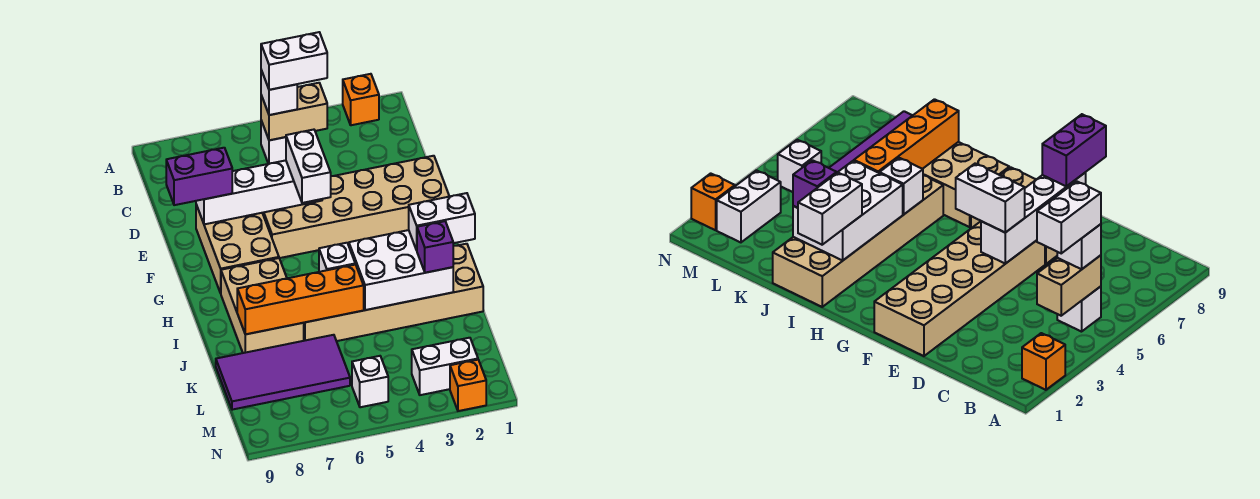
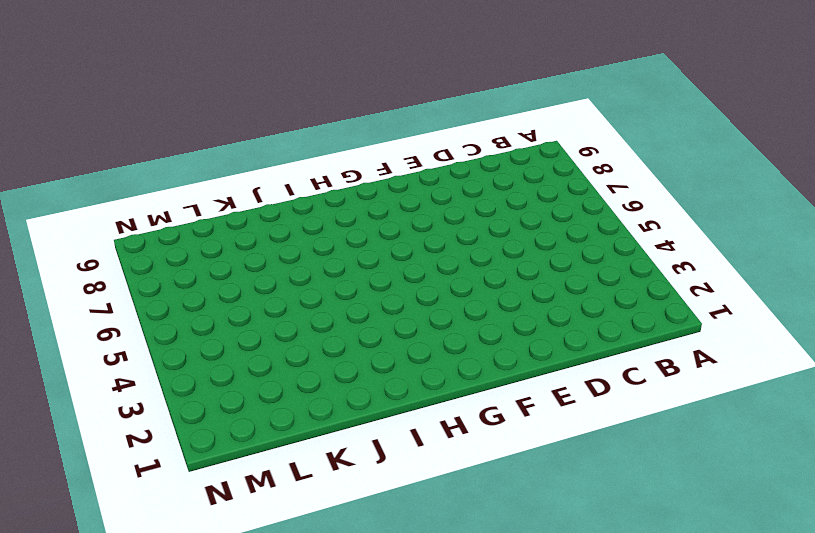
none -> orange brick A2 level 1
none -> white brick B5 level 1
none -> tan brick E1:F6 level 1

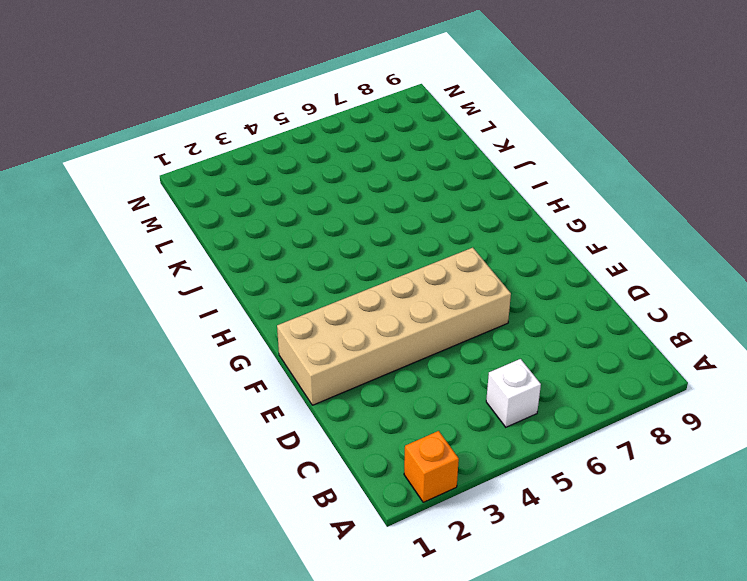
none -> tan brick E7:G8 level 1
none -> tan brick H7:J8 level 1
none -> tan brick I1:J6 level 1

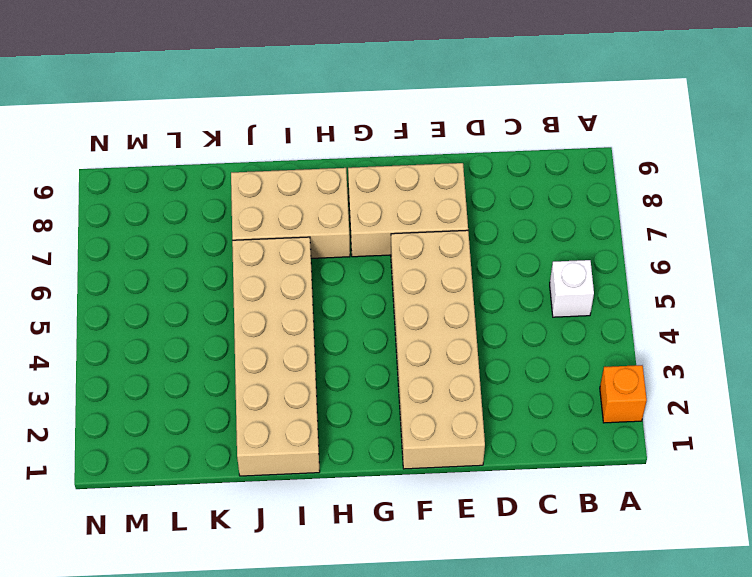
none -> purple tile K6:L9 level 1
none -> white brick M2:M3 level 1
none -> white brick M5 level 1

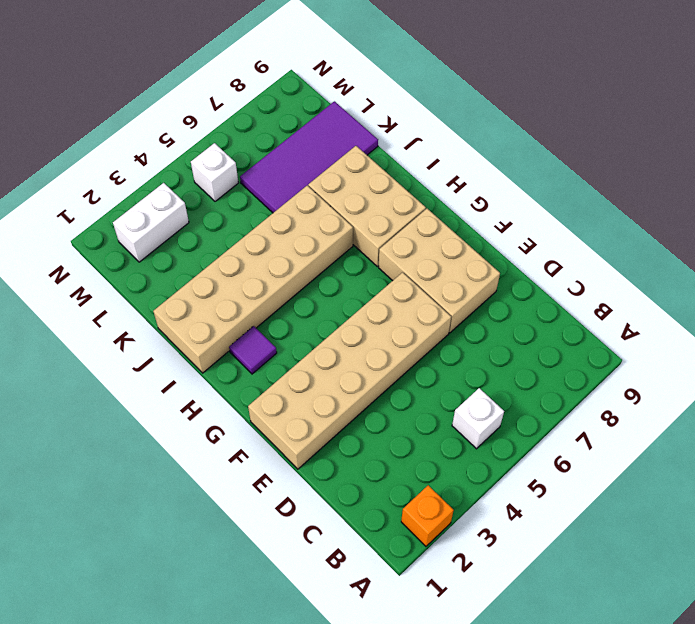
purple tile H2 level 1 -> none
none -> orange brick N2 level 1
none -> tan brick B4:B5 level 2
none -> white brick E5:E8 level 2

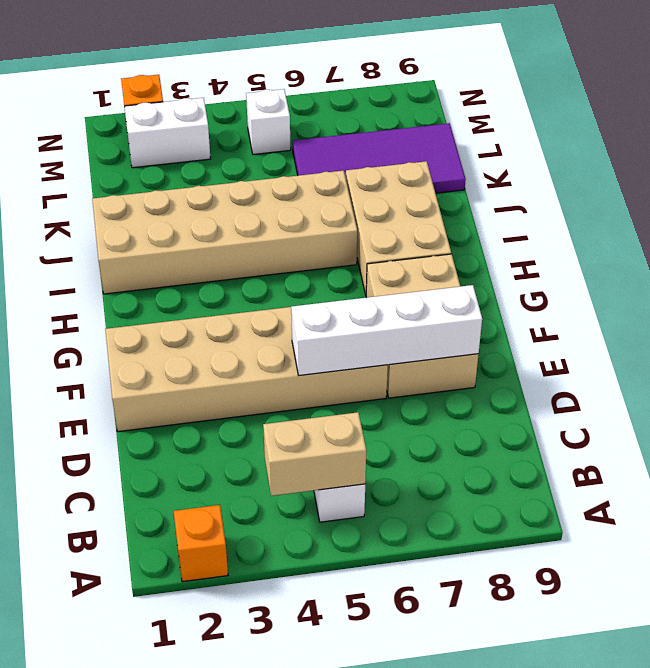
none -> white brick I2:J4 level 2
none -> white brick I5 level 2
none -> orange brick J5:J8 level 2

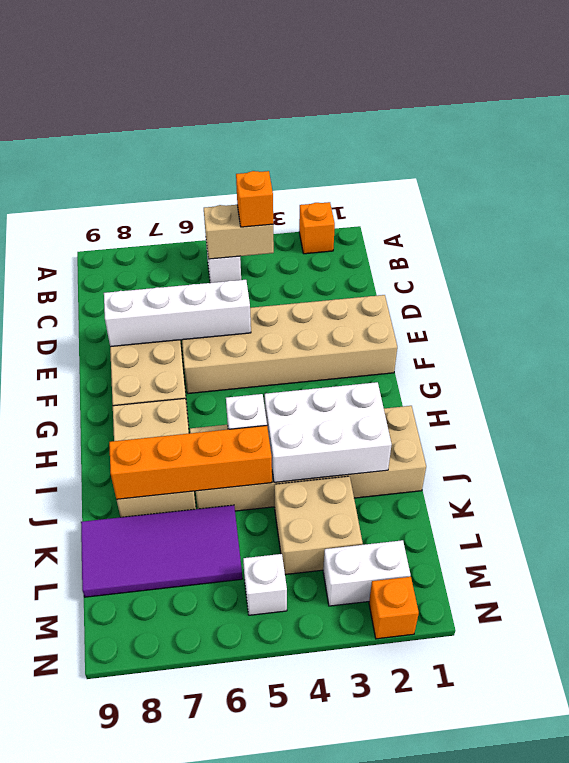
orange brick B4 level 3 -> none
tan brick K3:L4 level 1 -> none
none -> white brick B5 level 3
none -> white brick E5:F5 level 3
none -> purple brick E8:E9 level 3

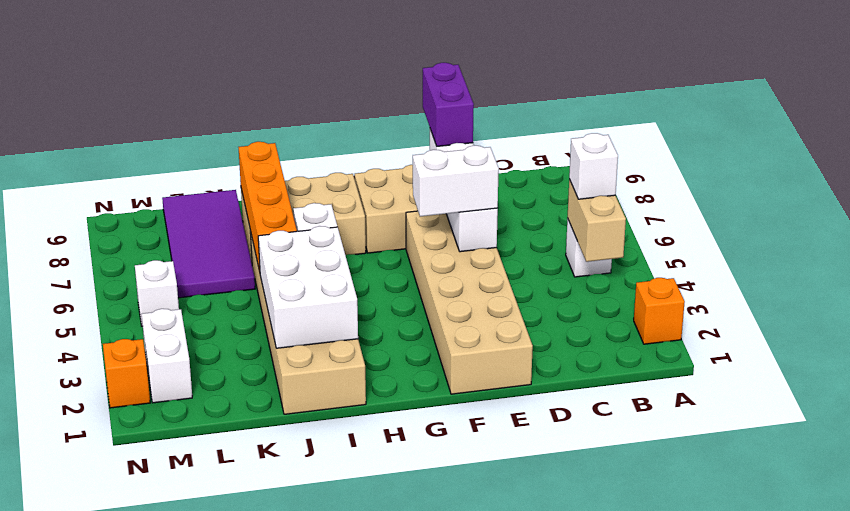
none -> white brick I1:I2 level 3
none -> purple brick J2 level 3
none -> white brick B4:B5 level 4

